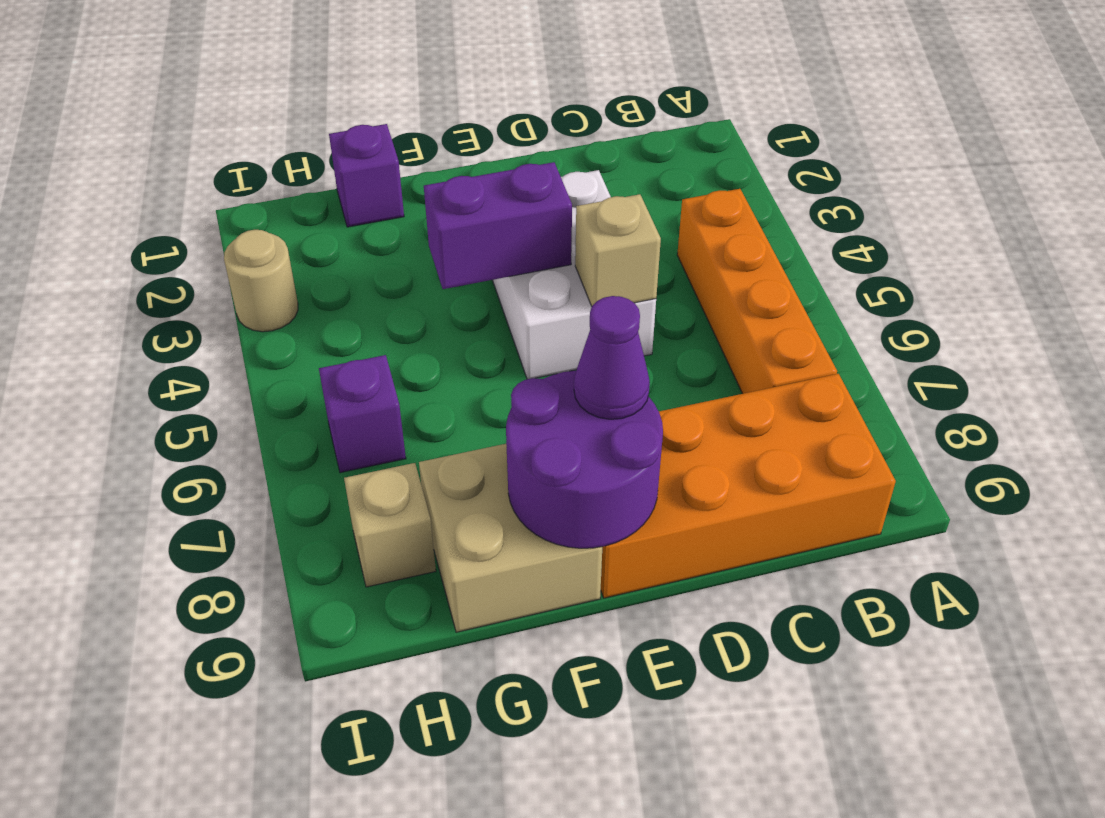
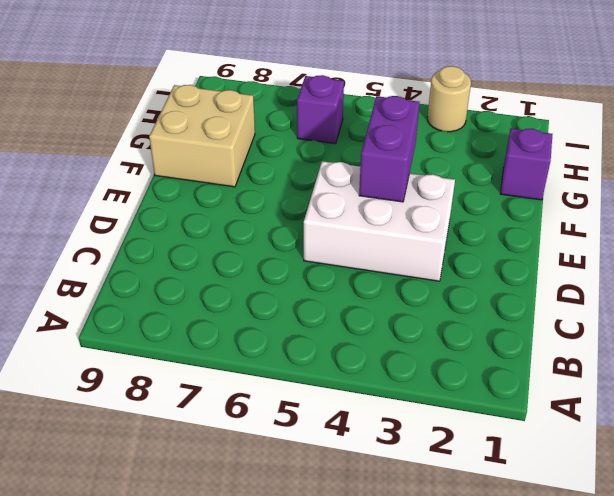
none -> orange brick B4:B7 level 1
none -> orange brick B8:E9 level 1
none -> tan brick H8 level 1

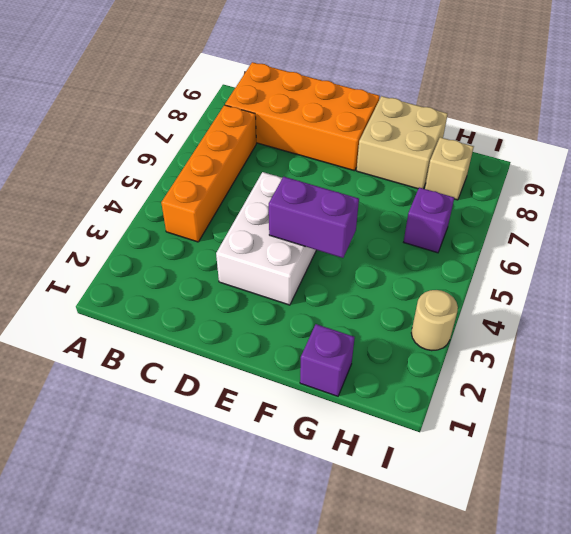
none -> tan brick D5 level 2
none -> purple round brick E8:F9 level 2
none -> purple cone E8 level 3

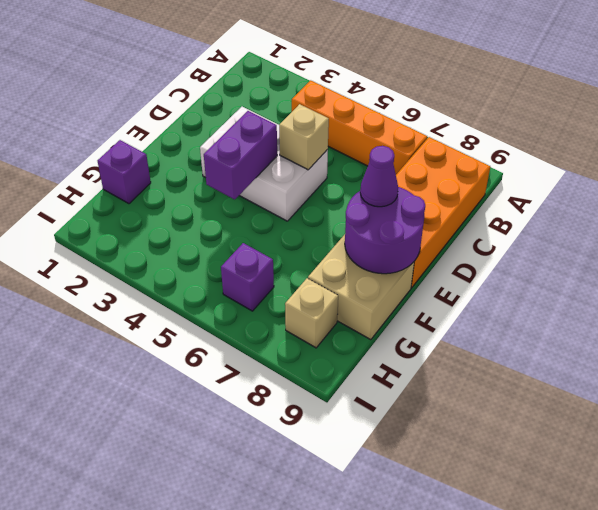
none -> tan round brick I3 level 1

